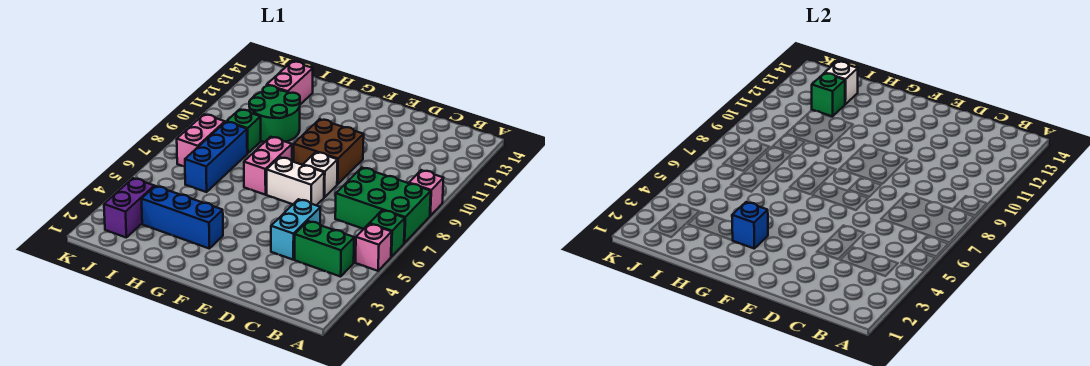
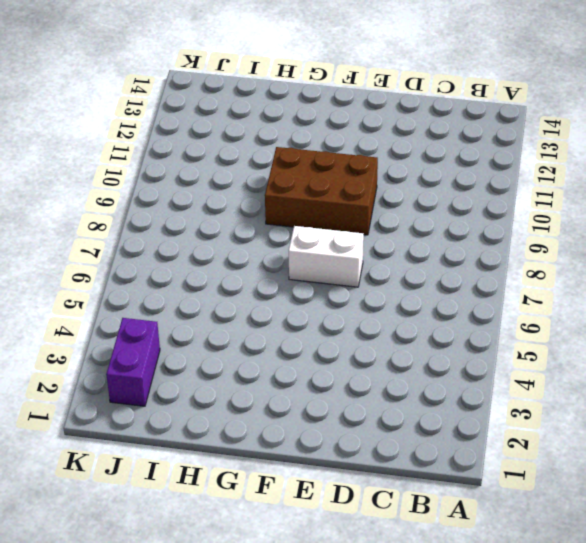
brown brick E9:G10 level 1 -> brown brick E9:F10 level 1
none -> pink brick A5 level 1
none -> green brick A6 level 1
none -> green brick A7:C8 level 1

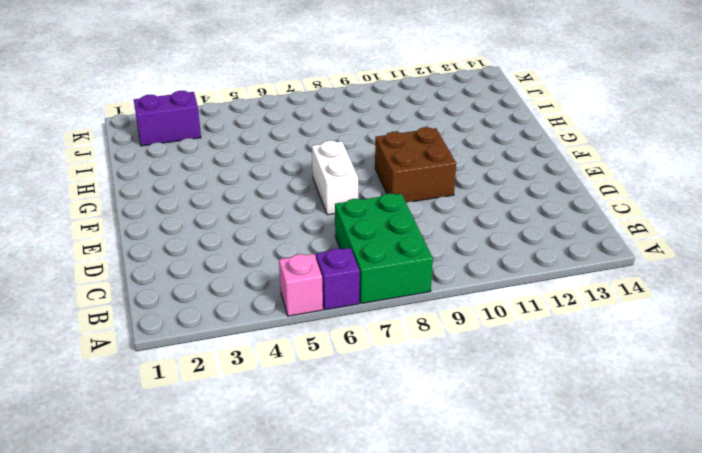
purple brick A6 level 1 -> green brick A6 level 1
none -> pink brick A9 level 1
none -> green brick B4:C4 level 1
none -> cyan brick D4:D5 level 1

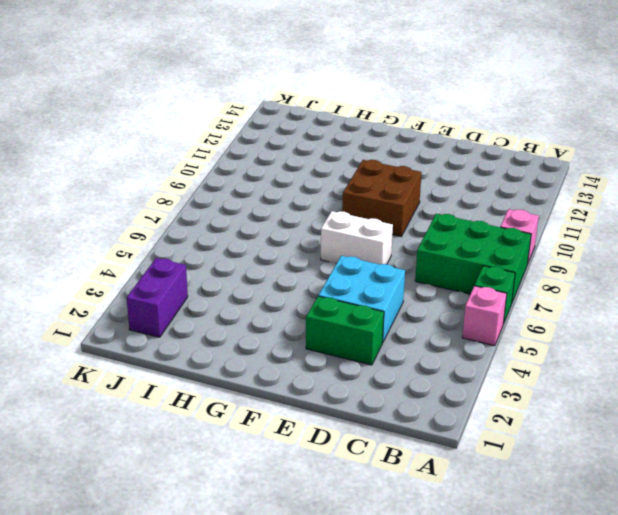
green brick D3:E3 level 1 -> green brick B4:C4 level 1
cyan brick D4:E5 level 1 -> cyan brick D4:D5 level 1
none -> white brick E8 level 1
none -> blue brick G3:I3 level 1
none -> pink brick G7:G8 level 1

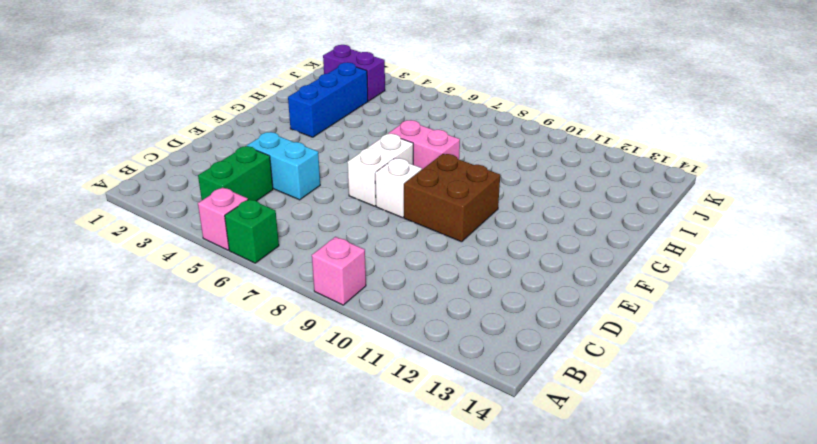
none -> green brick A7:C8 level 1
none -> green round brick H10:I11 level 1
none -> blue brick I6:I8 level 1

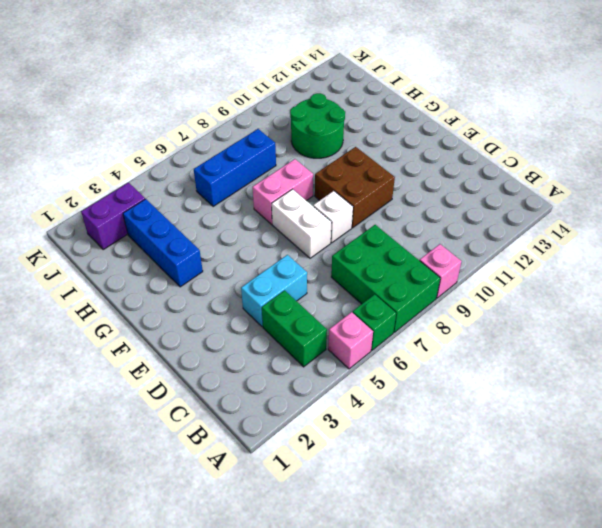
none -> green brick I9 level 1
none -> pink brick I12:I13 level 1
none -> pink brick J7:J8 level 1

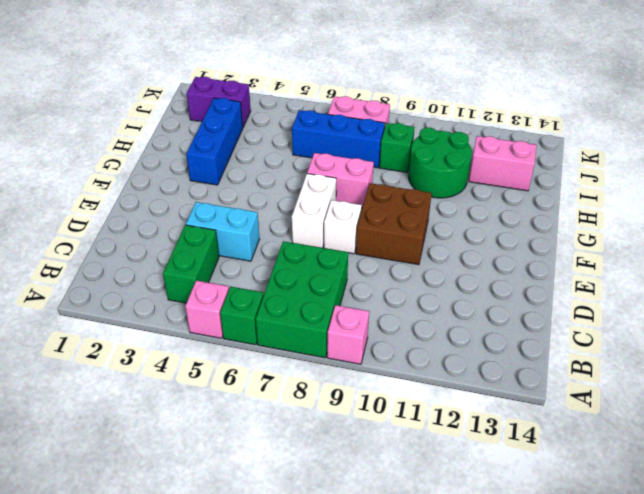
none -> blue brick G3 level 2
none -> green brick I12 level 2
none -> white brick I13 level 2

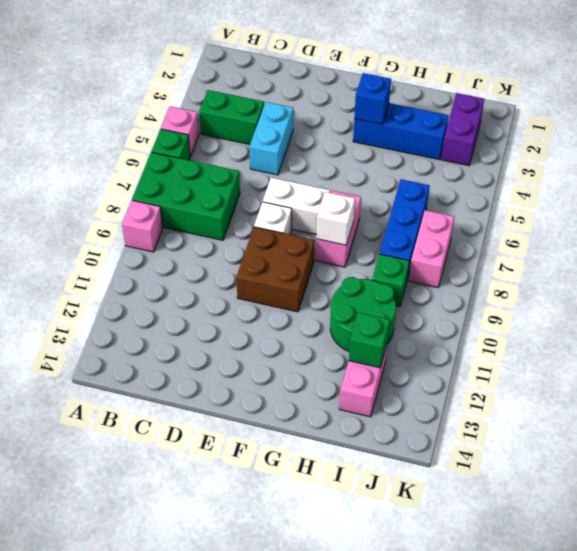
white brick G8 level 2 -> white brick I13 level 2

